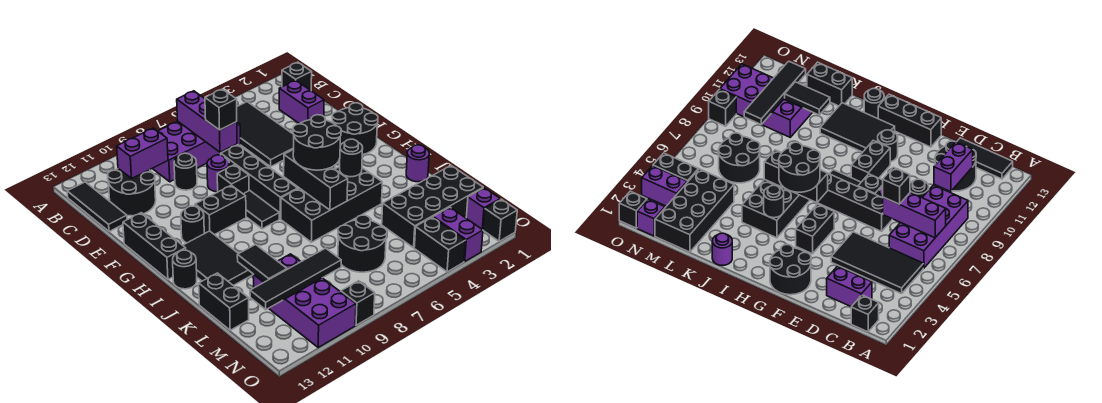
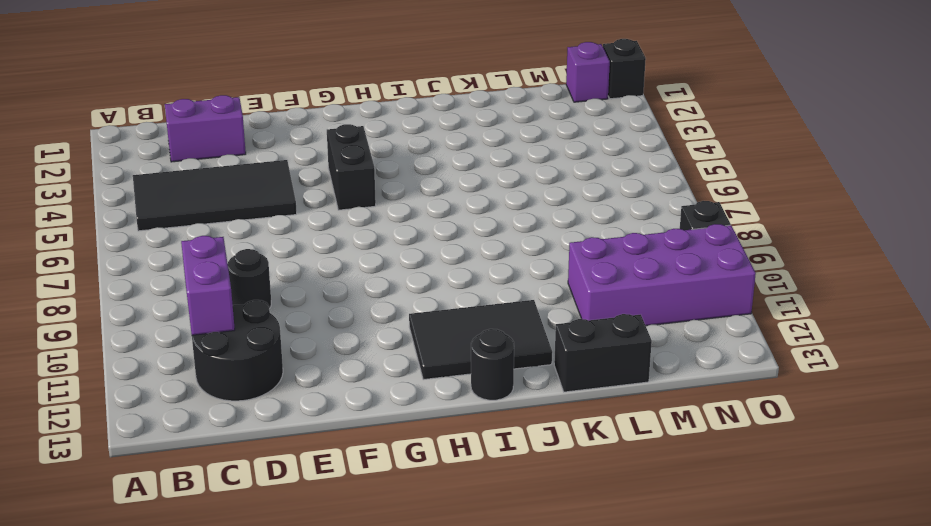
none -> black brick B1 level 1
none -> purple brick B6:C9 level 1
none -> black tile B13:D13 level 1
none -> black brick E7:H7 level 1

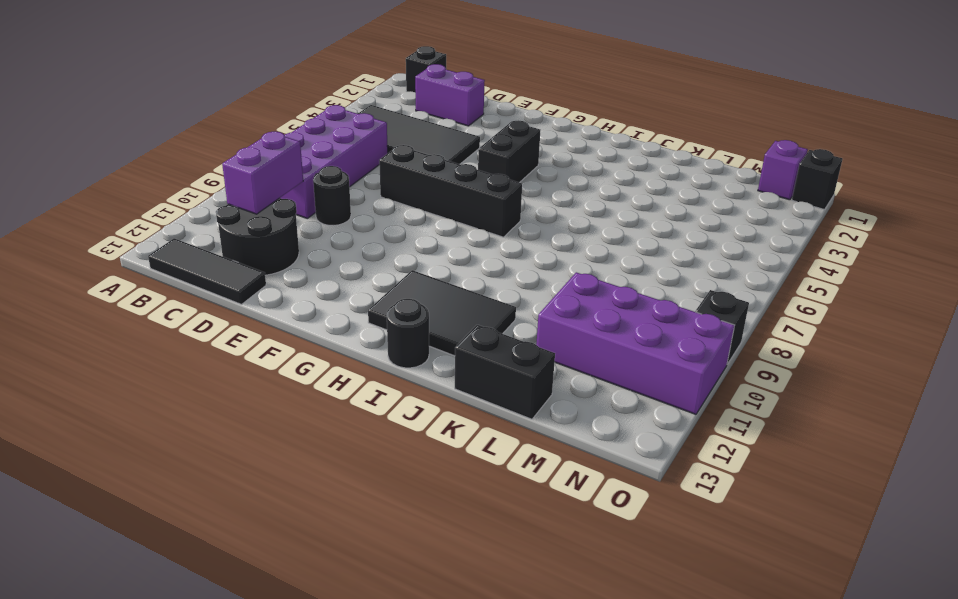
none -> purple round brick E8 level 1
none -> black round brick F1:G2 level 1
none -> black brick F8 level 1
none -> black brick F13:H13 level 1

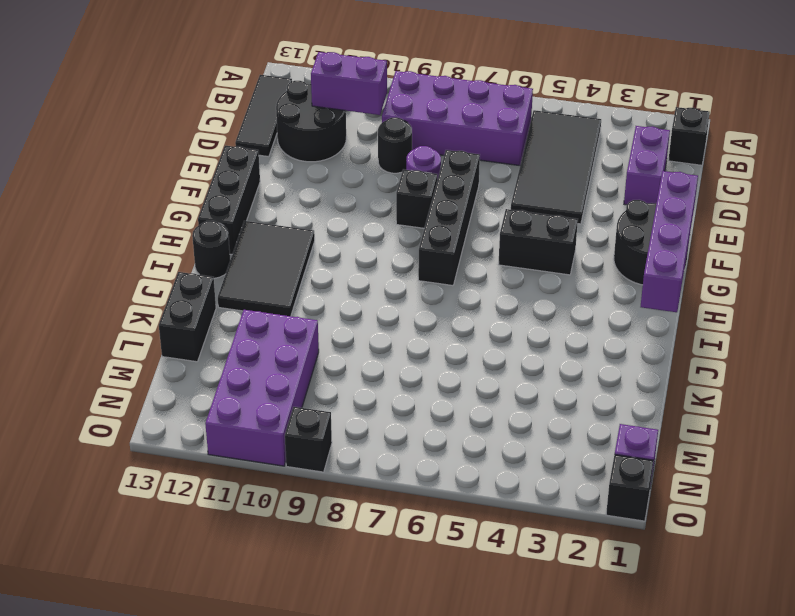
purple brick F1:I1 level 2 -> none
none -> black tile G8:H8 level 1
none -> black brick G9:G10 level 1
none -> black round brick G11 level 1
none -> black brick I4:J7 level 1

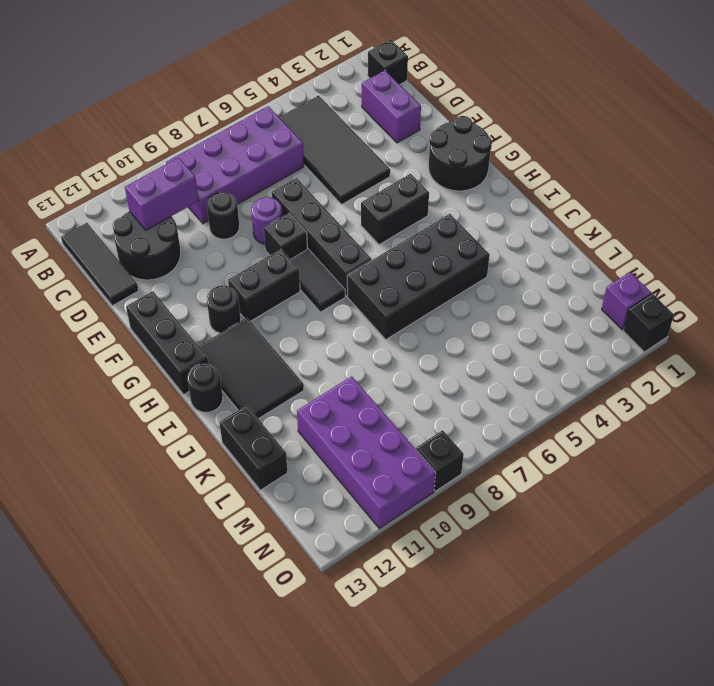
none -> purple round brick J1 level 1
none -> black brick L1:M4 level 1
none -> black round brick L6:M7 level 1
none -> purple brick N3:O3 level 1

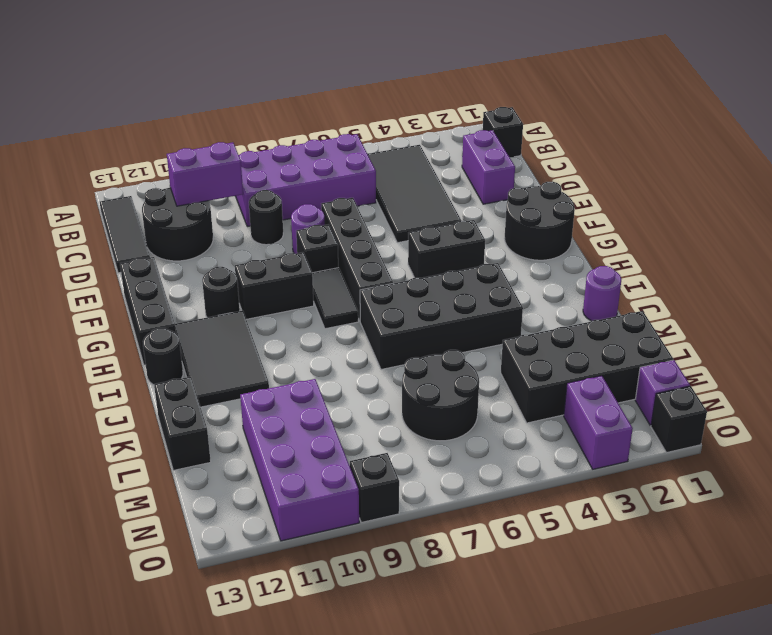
none -> black brick N4:O4 level 1
none -> purple brick B7:D7 level 2
none -> black brick H6:J6 level 2
none -> black round brick I4 level 2

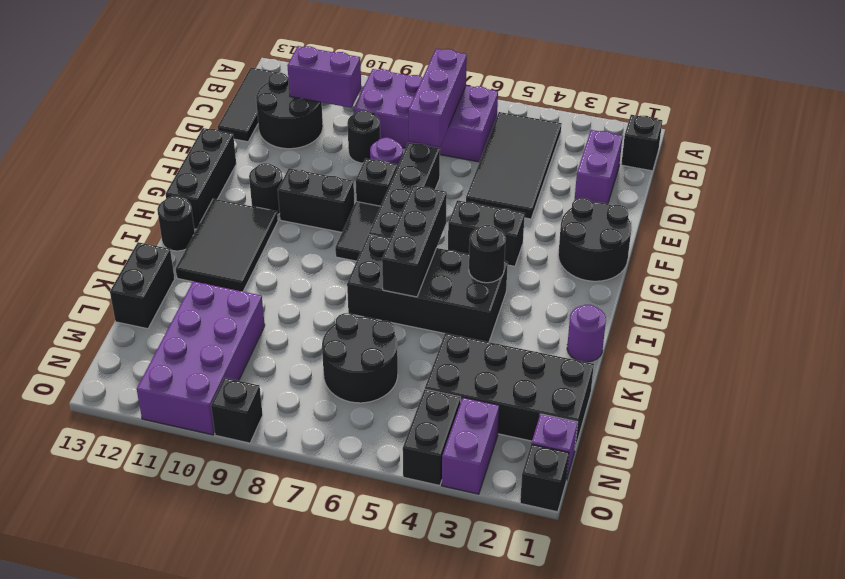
none -> black tile K11:L11 level 2
none -> black tile M9:M12 level 2
none -> black brick D7 level 3
none -> black round brick H5:I6 level 3

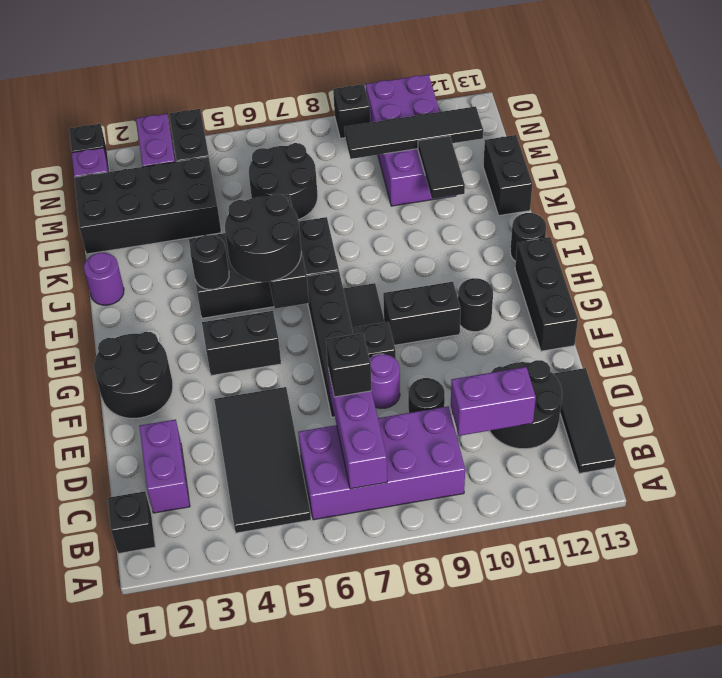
none -> black tile H11:J12 level 1

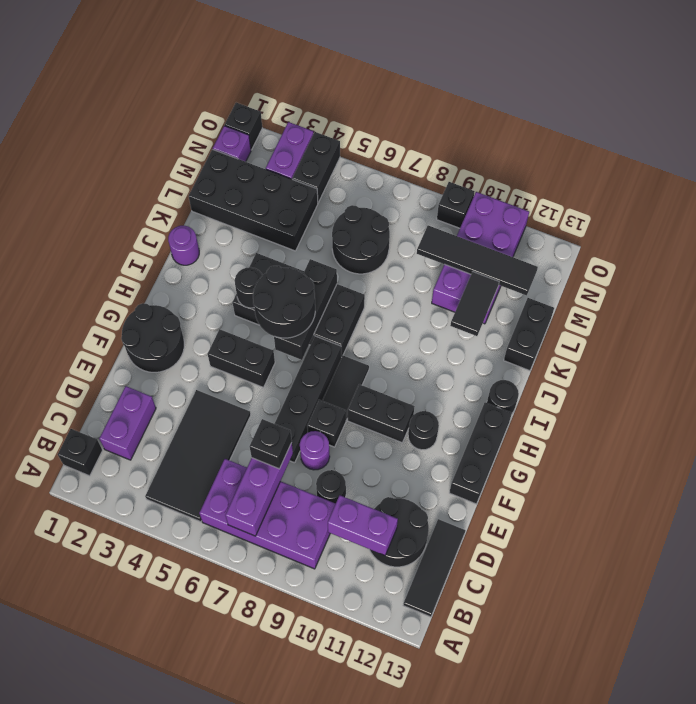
none -> black tile H11:J12 level 1

